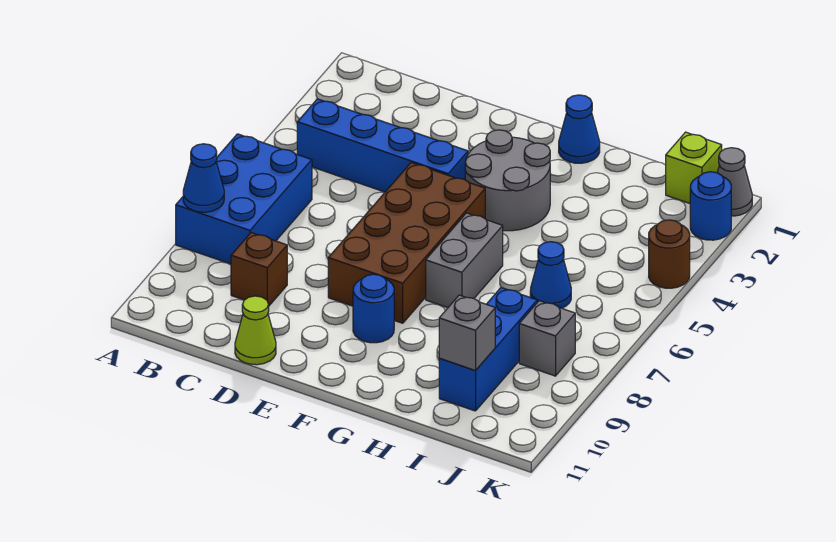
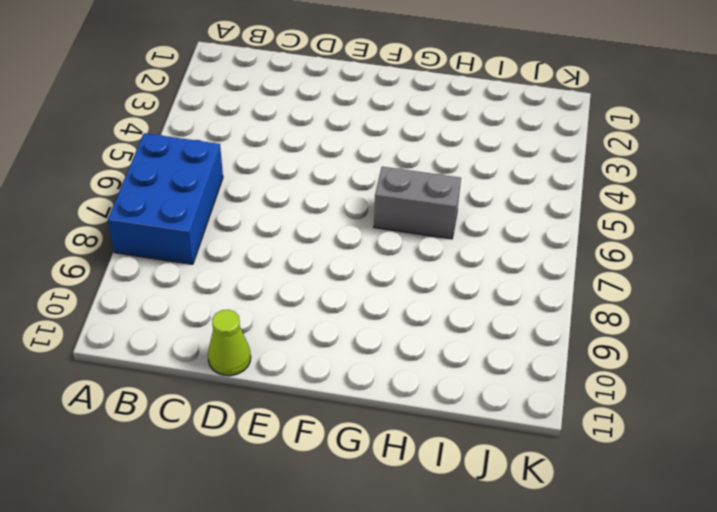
grey brick G6:H6 level 1 -> grey brick G6:G7 level 1
none -> blue brick B4:E4 level 1
none -> brown brick C9 level 1
none -> brown brick E5:F8 level 1

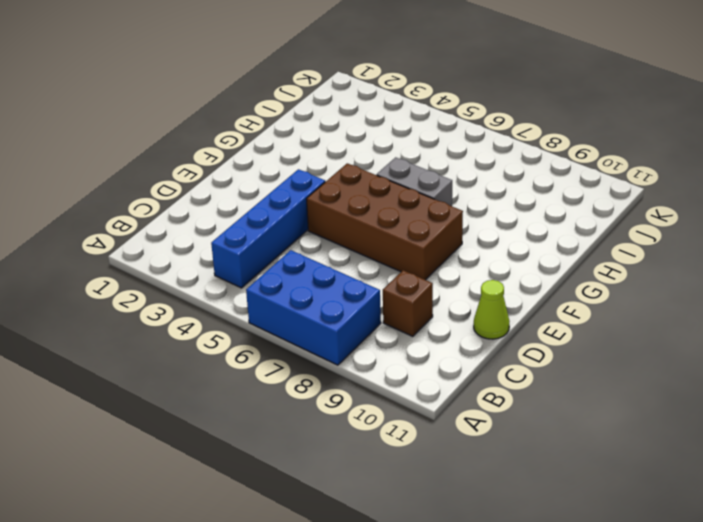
none -> grey round brick F3:G4 level 1
none -> blue round brick F9 level 1
none -> blue cone G1 level 1

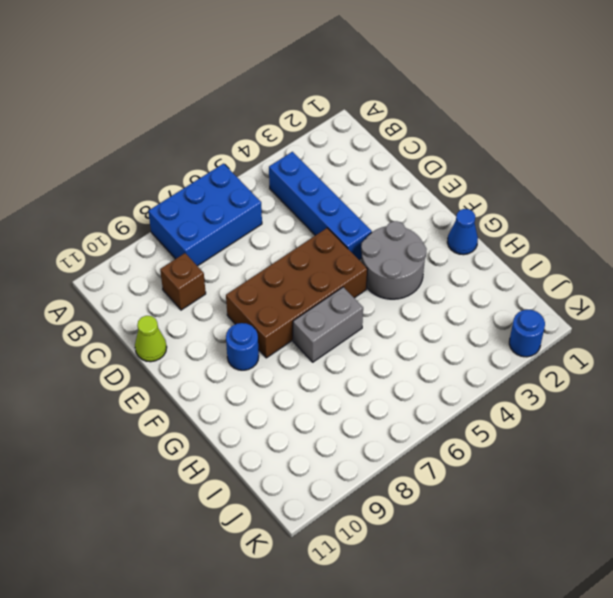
none -> blue cone I6 level 1
none -> blue brick I8:I10 level 1
none -> lime brick J1 level 1

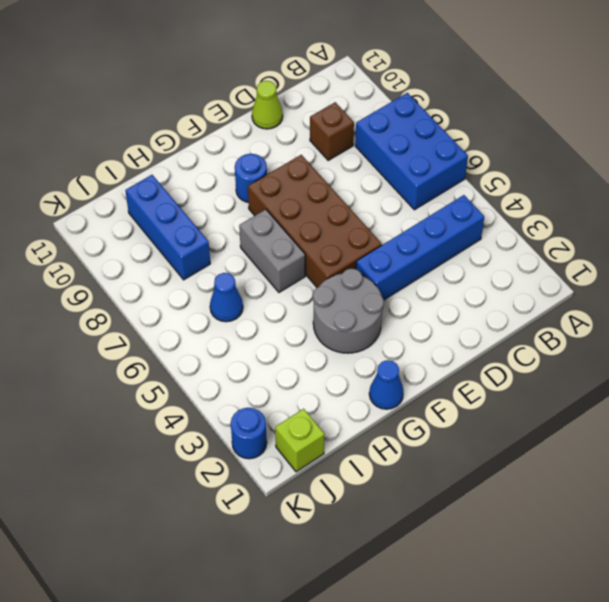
none -> grey brick J8 level 1
none -> grey cone K1 level 1
none -> brown round brick K4 level 1

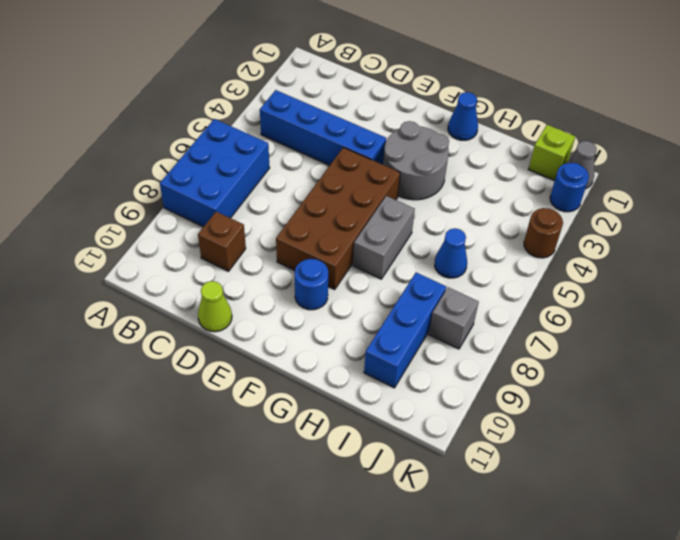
none -> blue cone A8 level 2
none -> grey brick I10 level 2

